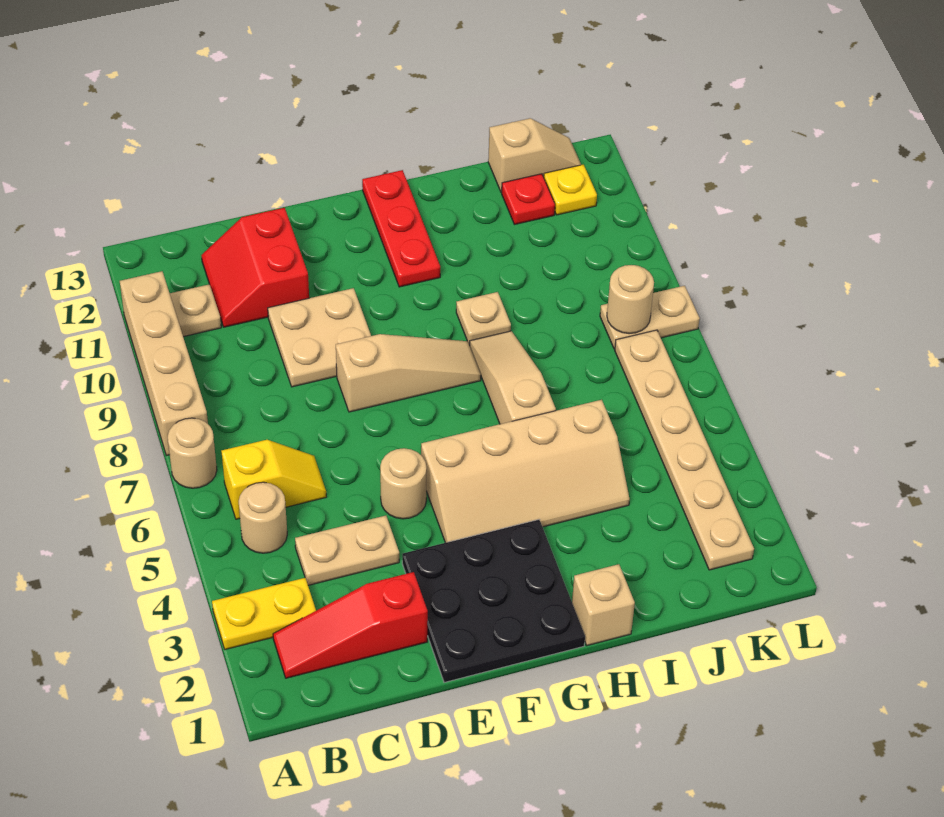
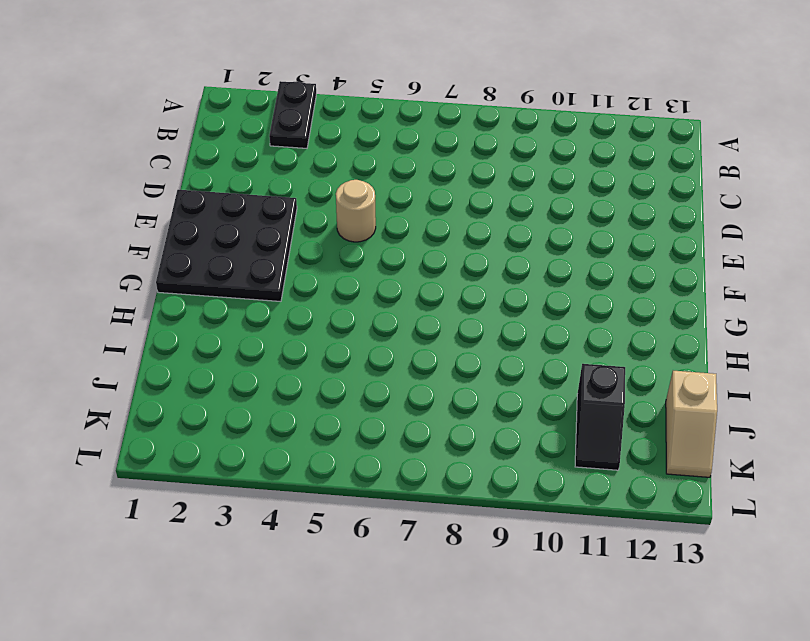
black plate A3:B3 level 1 -> yellow plate A3:B3 level 1
black slope J11:K11 level 1 top J -> none
none -> tan round brick A7 level 1
none -> tan brick A8:A11 level 1
none -> red slope B2:D2 level 1 top D

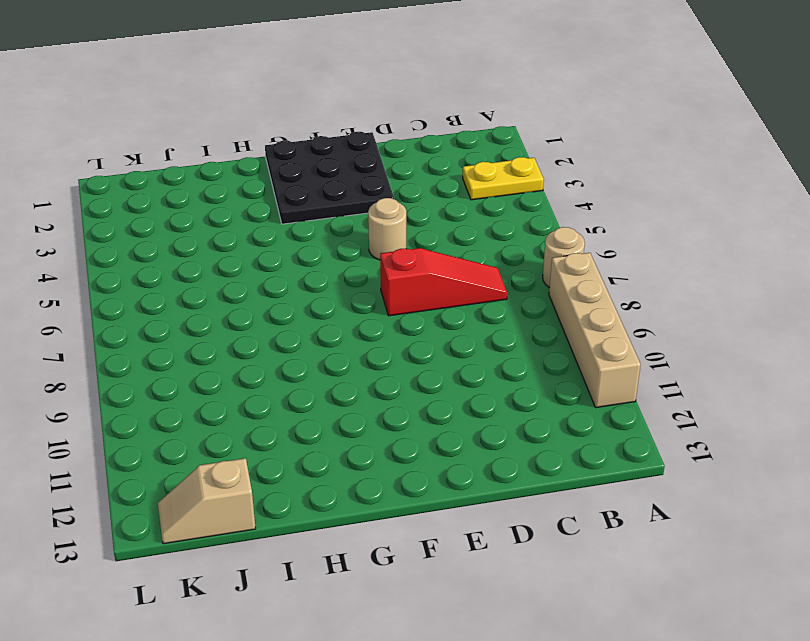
red slope C7:E7 level 1 top E -> red slope B2:D2 level 1 top D
none -> tan round brick B5 level 1
none -> yellow slope B6:C6 level 1 top B
none -> tan plate B11 level 1

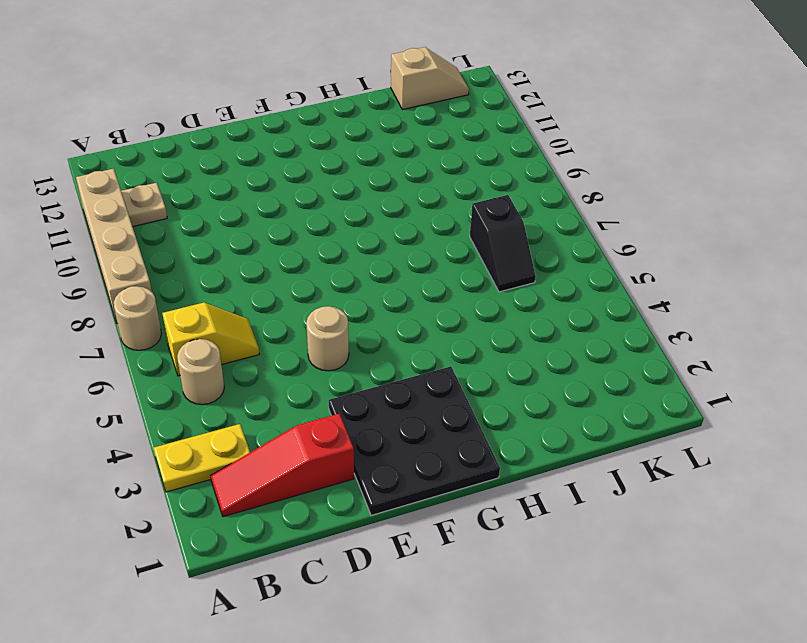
black slope J6:J7 level 1 top 7 -> none
none -> tan plate C4:D4 level 1
none -> red slope C11:D12 level 1 top D
none -> tan plate D9:E10 level 1

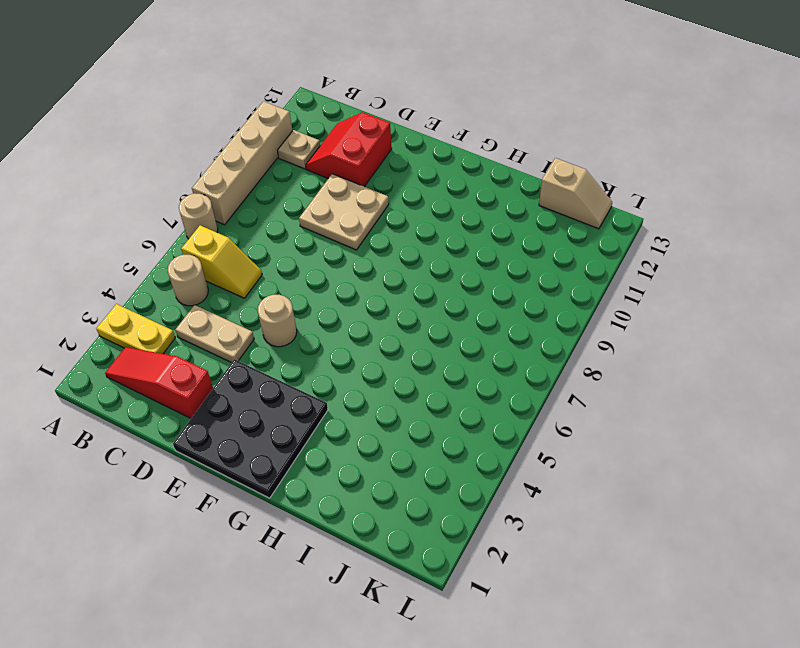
none -> tan slope E8:G8 level 1 top E
none -> tan slope F4:I5 level 1 top 5
none -> red plate G11:G13 level 1

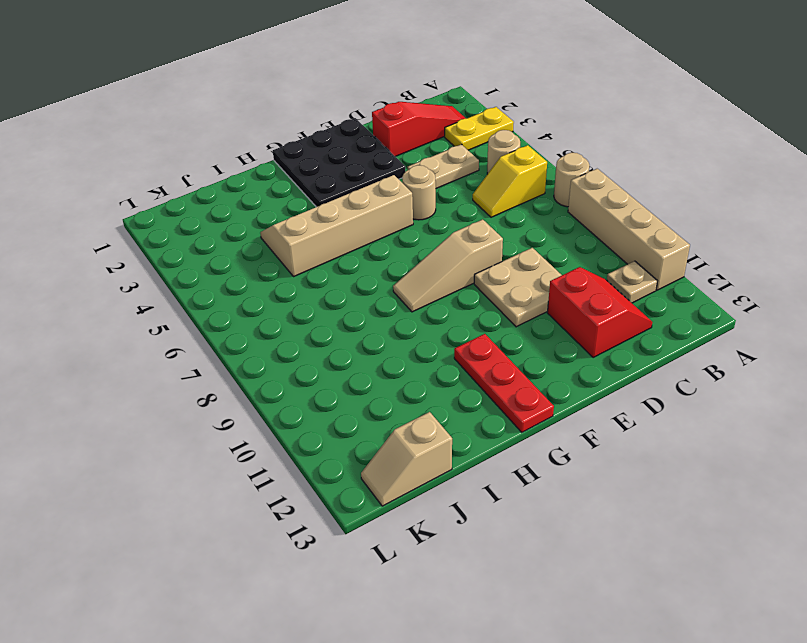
none -> tan brick H1 level 1
none -> tan slope H6:H8 level 1 top 6
none -> tan plate H9 level 1

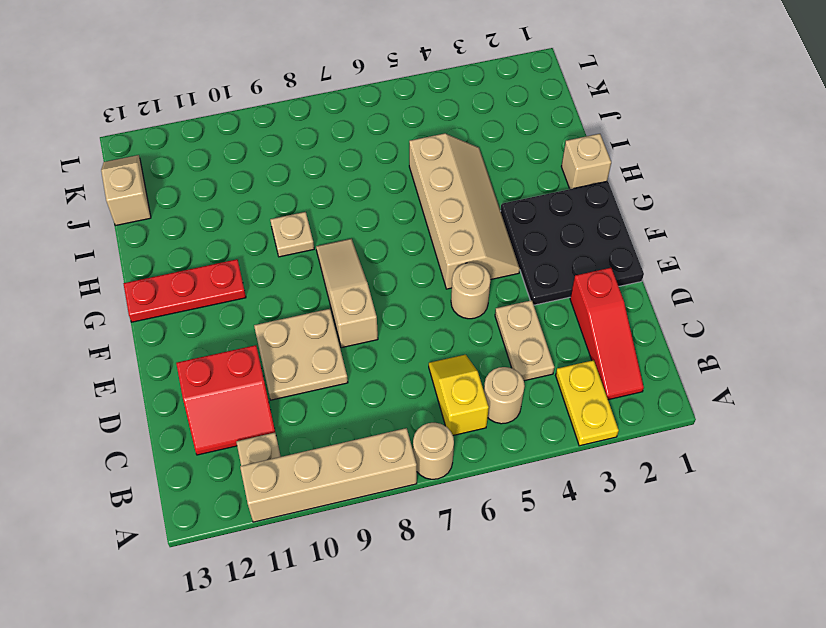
none -> tan slope H6:H8 level 1 top 6
none -> red plate J12 level 1
none -> tan plate K2:K7 level 1

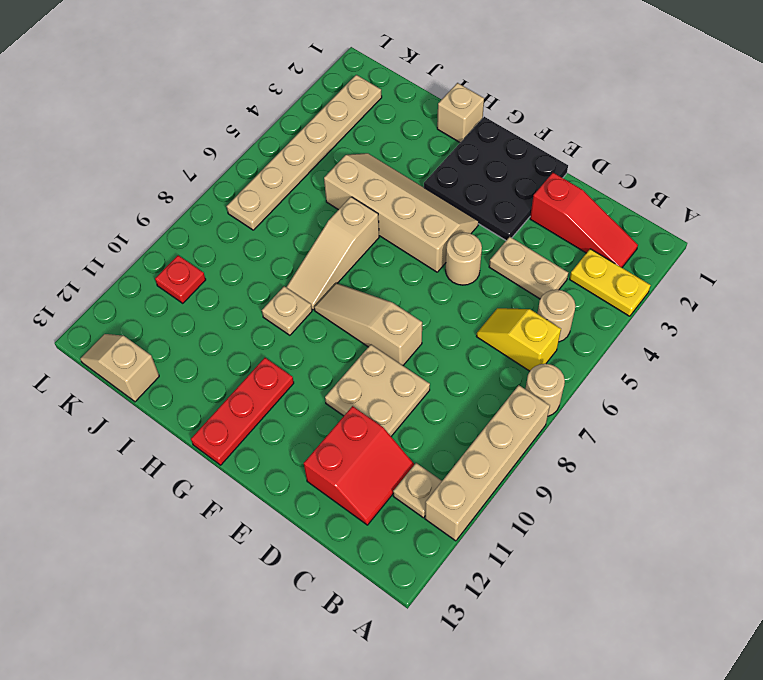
red plate K10 level 1 -> red plate J12 level 1
none -> tan plate K8:L8 level 1
none -> yellow plate K12 level 1
none -> tan round brick K8 level 2

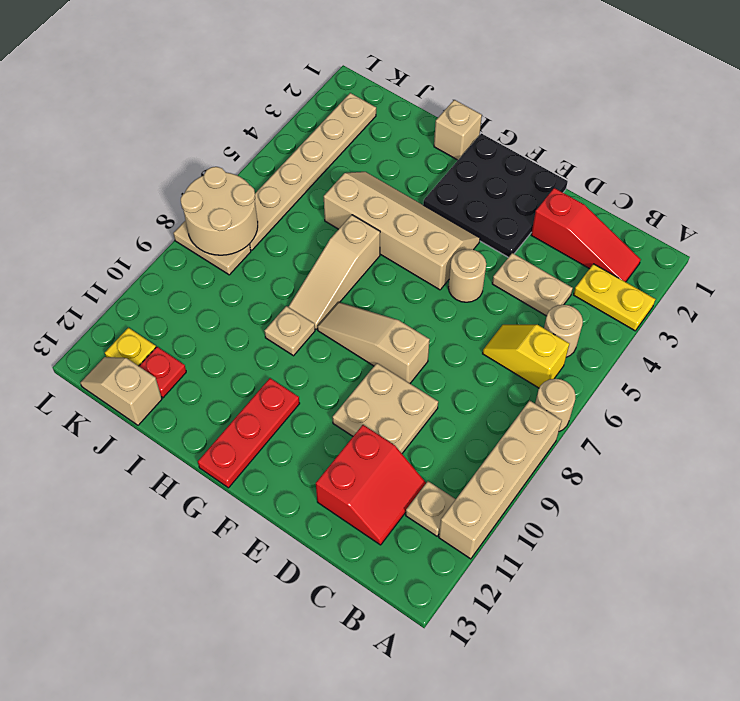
tan round brick K7:L8 level 2 -> tan round brick K8 level 2

